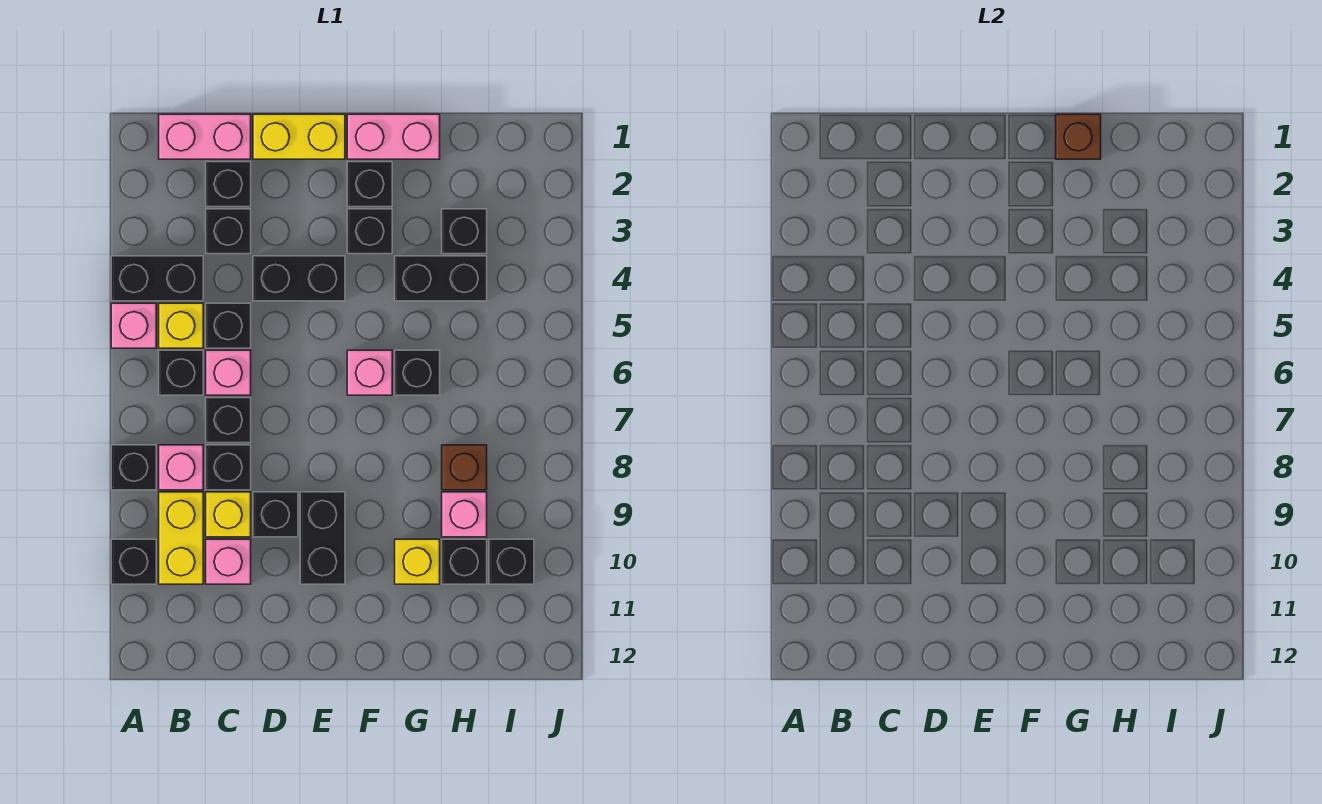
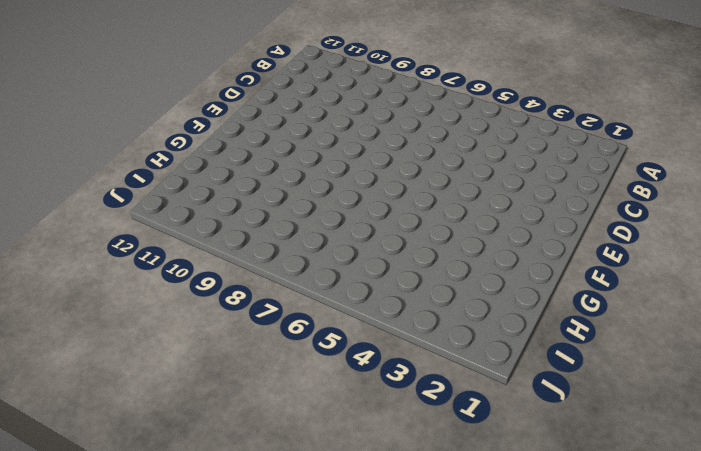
none -> black brick A4:B4 level 1
none -> pink brick A5 level 1
none -> black brick A8 level 1
none -> black brick A10 level 1

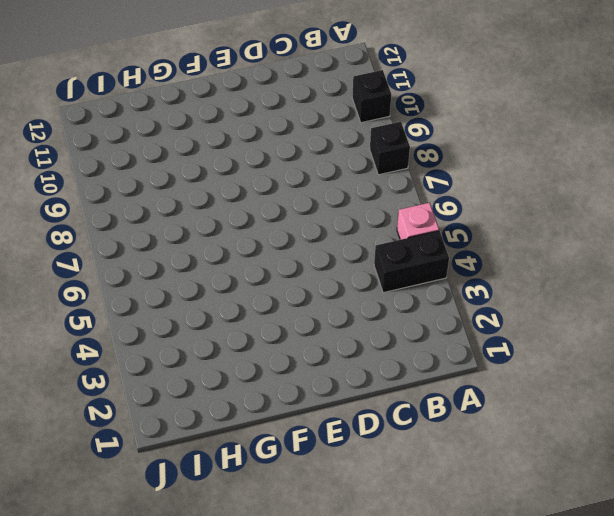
none -> pink brick B1:C1 level 1
none -> yellow brick B5 level 1
none -> black brick B6 level 1
none -> pink brick B8 level 1

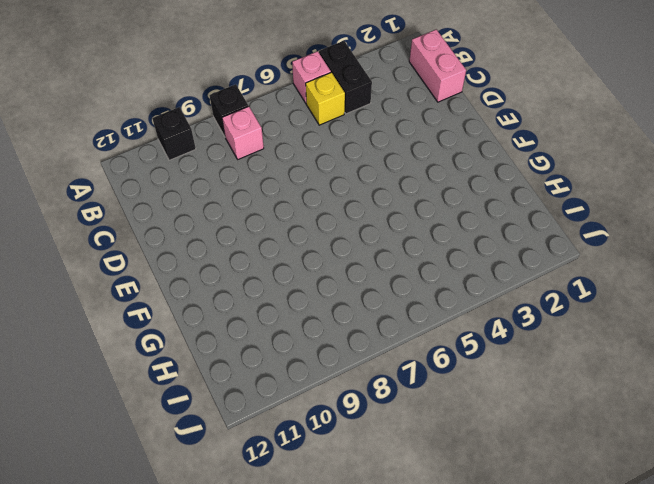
none -> black brick B6 level 1
none -> yellow brick B9:B10 level 1
none -> black brick C2 level 1
none -> black brick C3 level 1

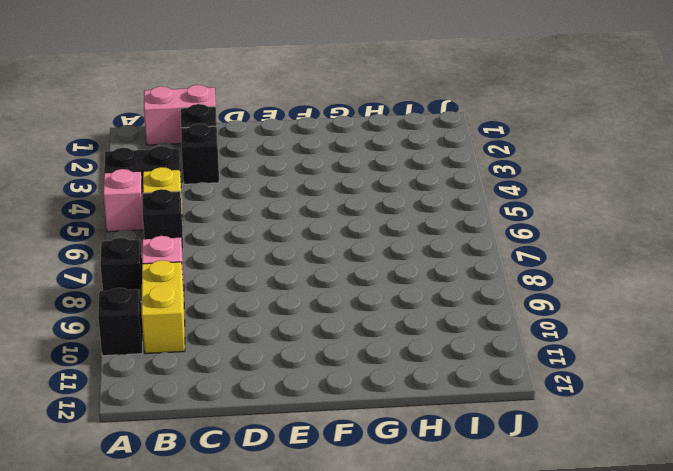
none -> black brick C5 level 1
none -> pink brick C6 level 1
none -> black brick C7 level 1
none -> black brick C8 level 1

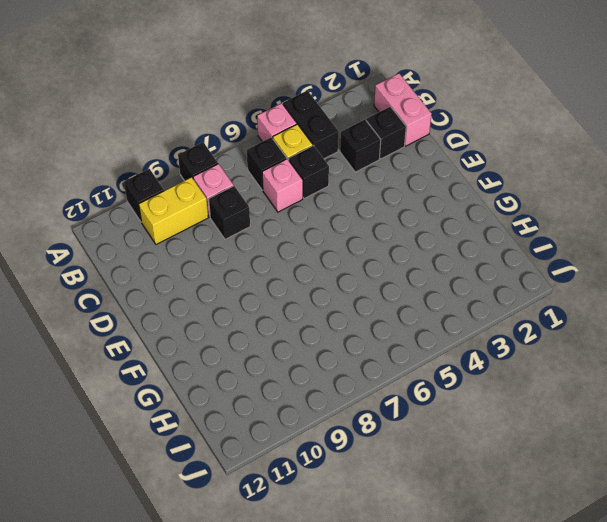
none -> black brick C7 level 1
none -> yellow brick C9 level 1
none -> pink brick C10 level 1
none -> yellow brick D1:E1 level 1

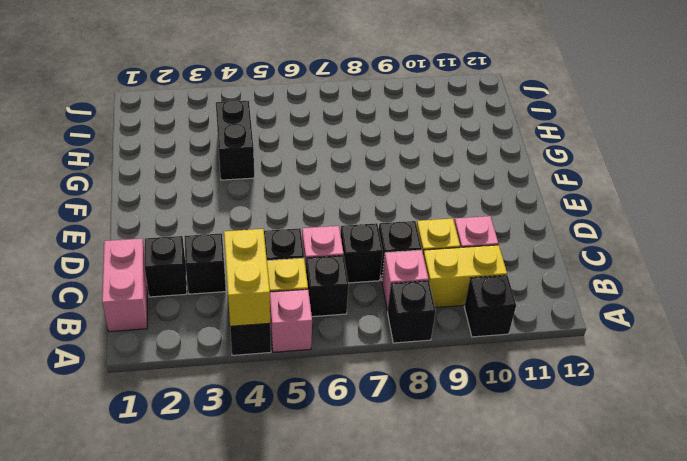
yellow brick A4:B4 level 2 -> yellow brick D1:E1 level 1
none -> black brick D4:E4 level 1
none -> black brick D9 level 1
none -> black brick E9:E10 level 1
none -> pink brick F1:G1 level 1

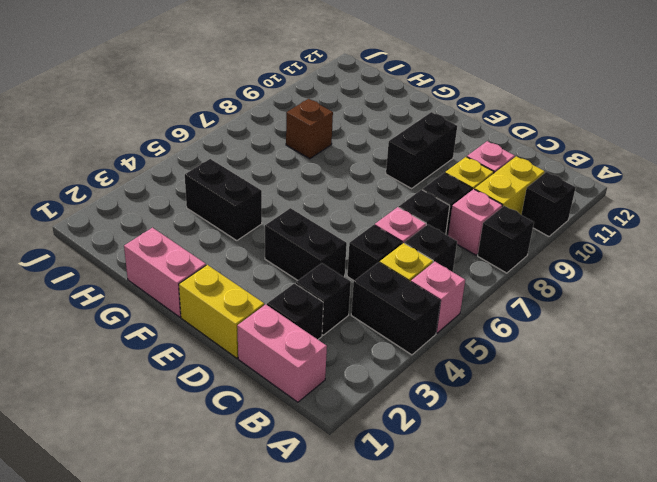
none -> black brick D9 level 1
none -> black brick F2 level 1
none -> black brick F3 level 1
none -> pink brick F6 level 1

